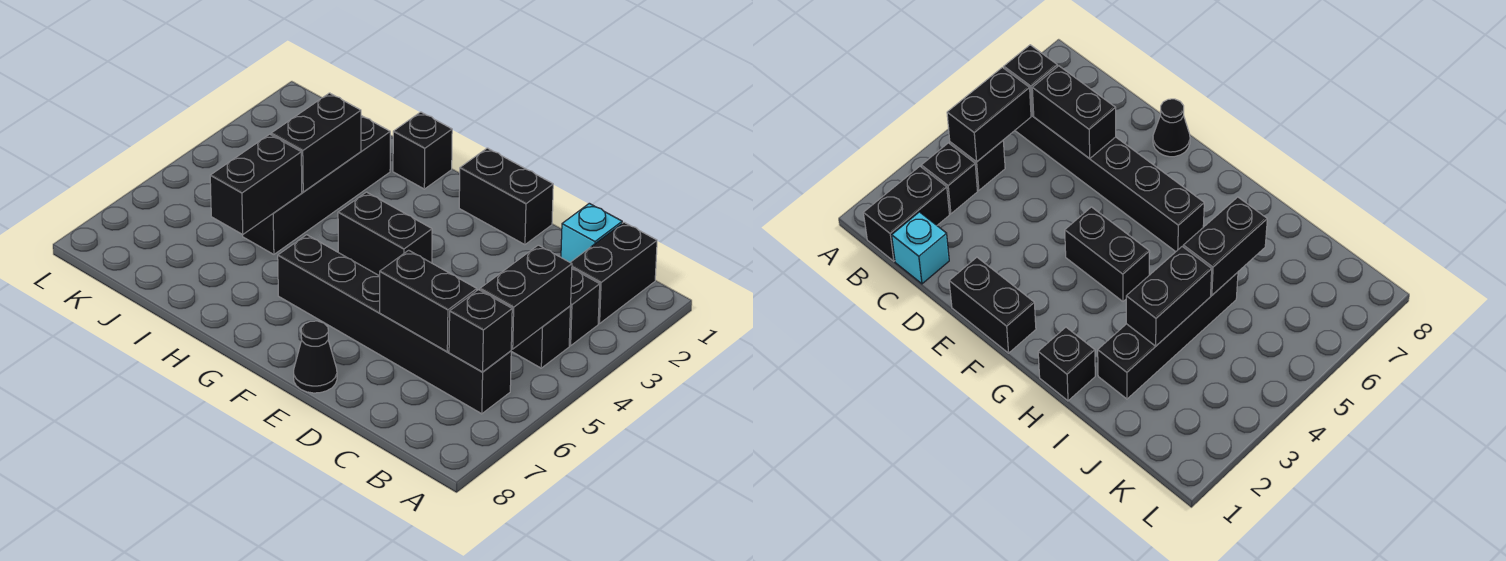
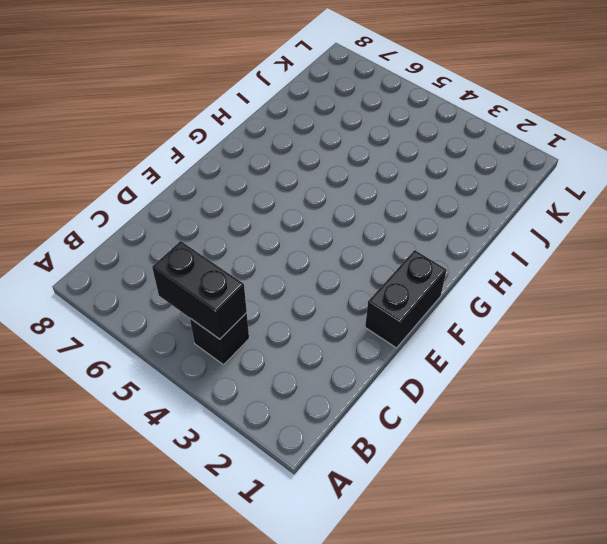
none -> black brick B1:B2 level 1
none -> black brick B3 level 1
none -> black brick B6:G6 level 1

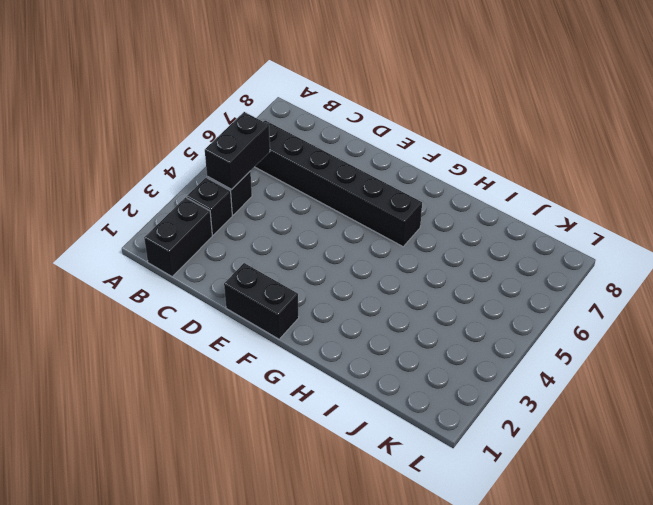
none -> cyan brick C1 level 1
none -> black cone E8 level 1
none -> black brick F4:G4 level 1

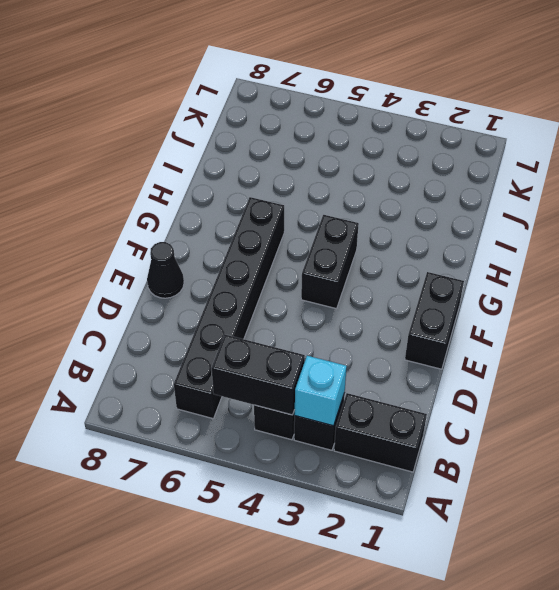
cyan brick B3 level 2 -> cyan brick C1 level 1
none -> black brick H1 level 1
none -> black brick I2:I5 level 1
none -> black brick B6 level 2

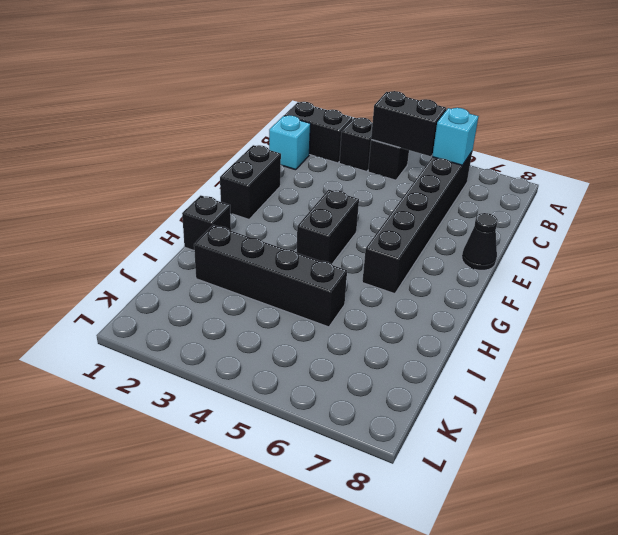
cyan brick B6 level 2 -> black brick B6 level 2
none -> black brick C6:D6 level 2
none -> black brick I3:I4 level 2
none -> black brick I5:I6 level 2

